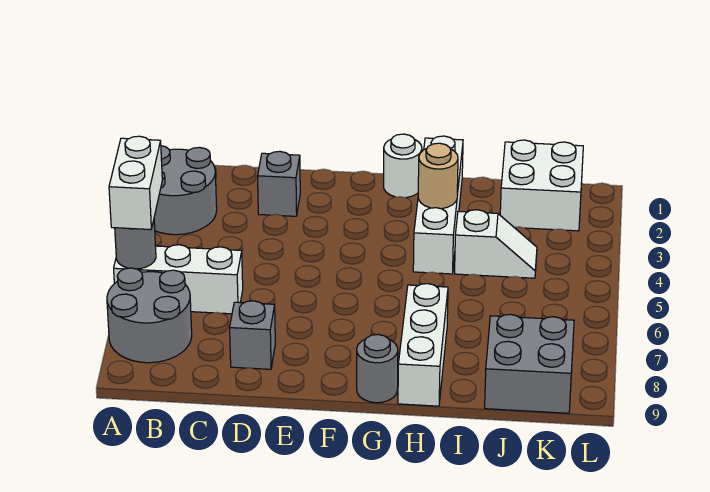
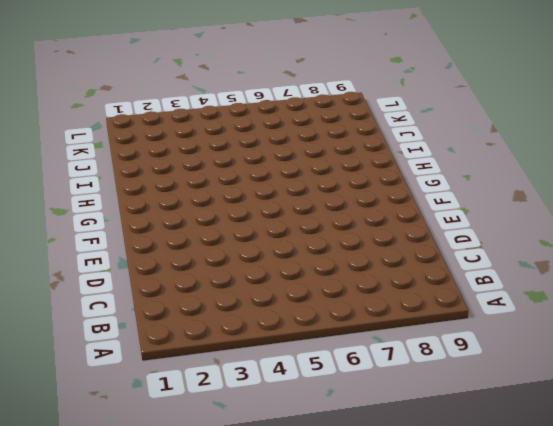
none -> grey round brick A2:B3 level 1
none -> white brick A6:C6 level 1
none -> grey round brick A7:B8 level 1

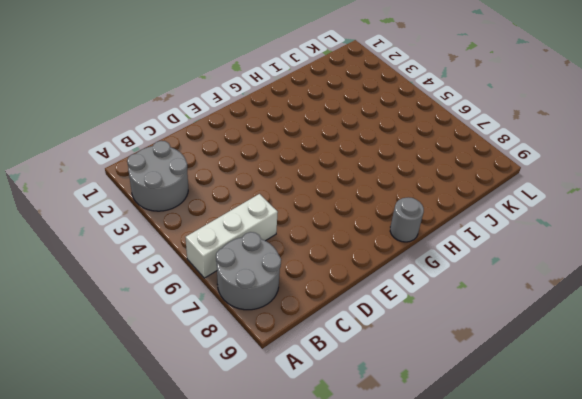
none -> grey brick D2 level 1
none -> grey brick D8 level 1
none -> white round brick G1 level 1

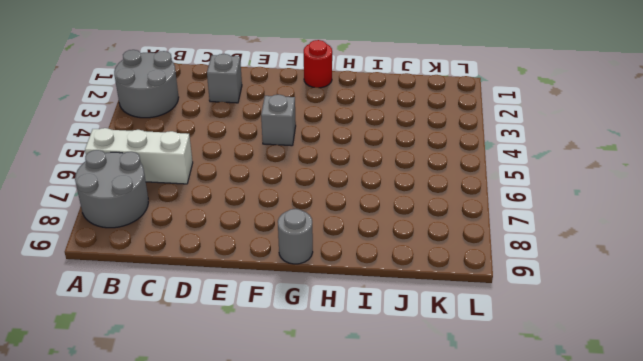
grey brick F4 level 1 -> grey brick D8 level 1
red round brick G1 level 1 -> white round brick G1 level 1
none -> white brick H1:H4 level 1
none -> white brick H7:H9 level 1
none -> white slope I4:J4 level 1 top I

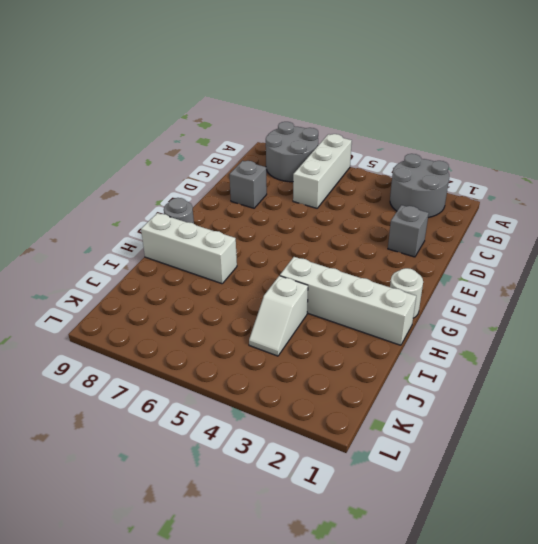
none -> white brick J1:K2 level 1
none -> grey brick J8:K9 level 1
none -> grey round brick A6 level 2

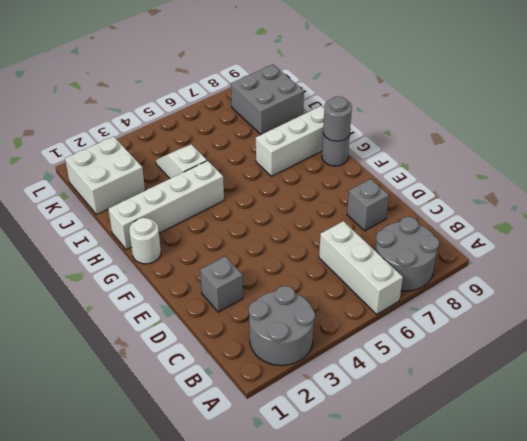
grey round brick G9 level 2 -> grey round brick A6 level 2
none -> tan round brick H3 level 2
none -> white brick A5:A6 level 3

